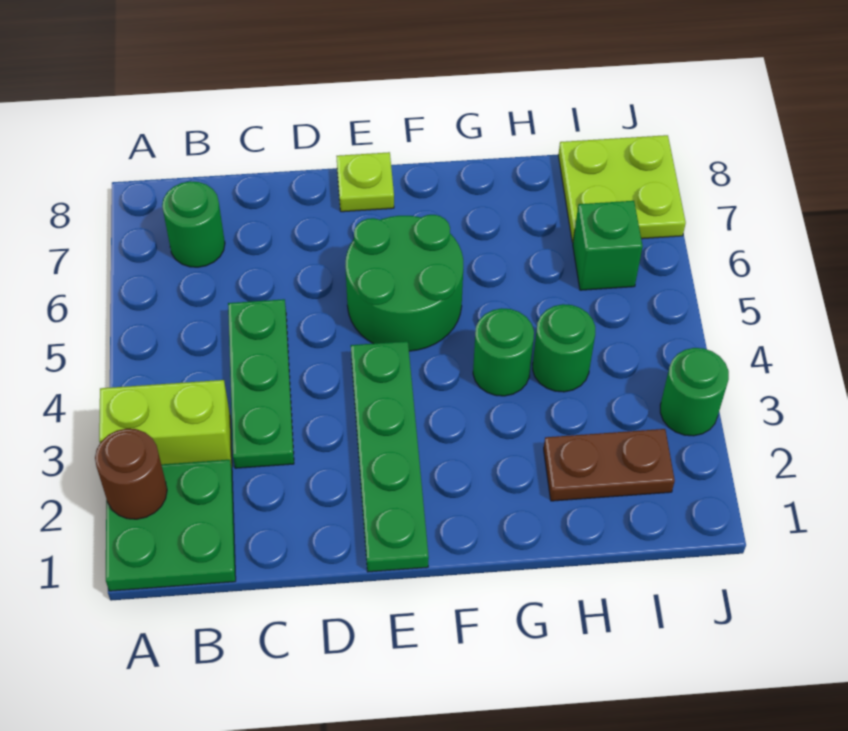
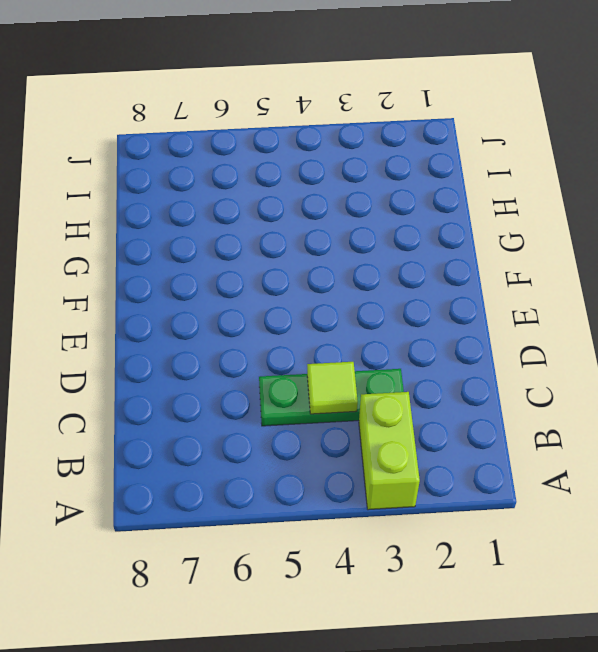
lime tile C4 level 2 -> none
none -> green plate A1:B2 level 1
none -> green round brick B7 level 1
none -> green plate E1:E4 level 1

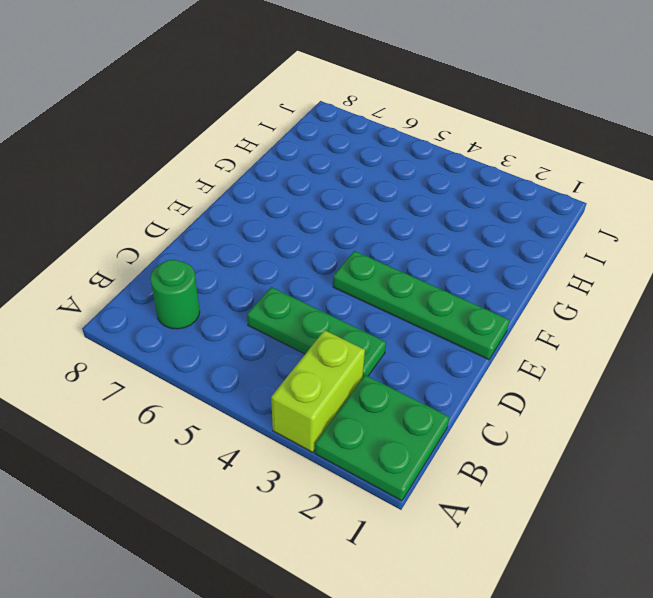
none -> green round brick E5:F6 level 1
none -> lime plate E8 level 1
none -> green round brick G4 level 1

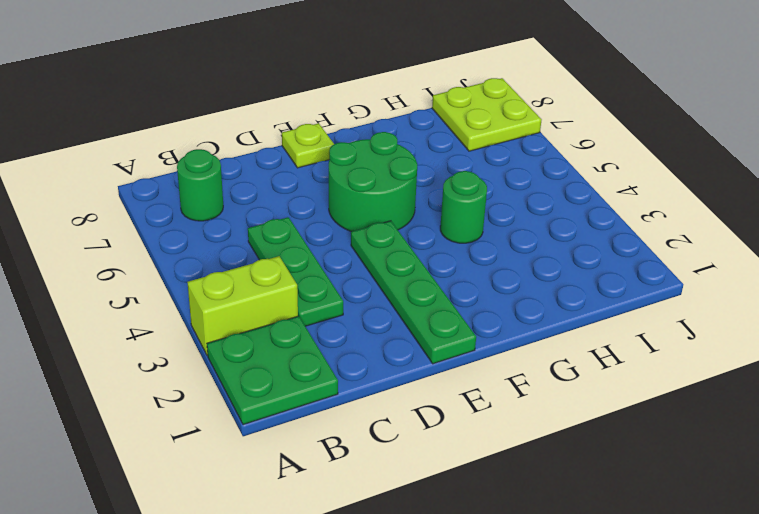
none -> brown plate H2:I2 level 1
none -> green round brick H4 level 1
none -> green brick I6 level 1

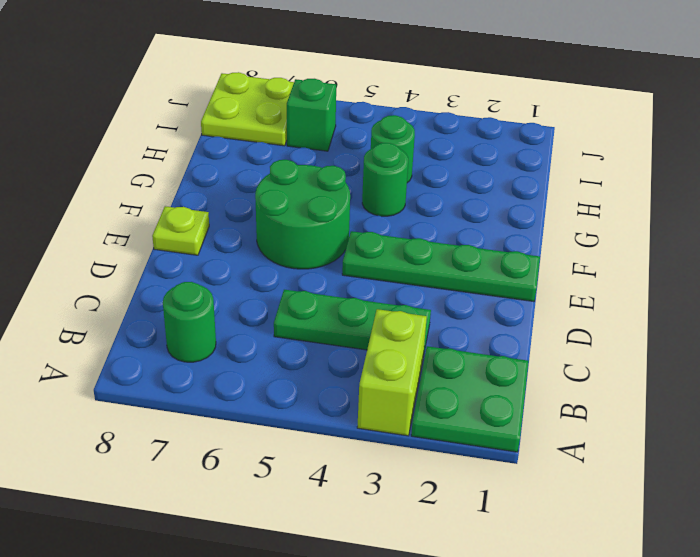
none -> brown plate H2:I2 level 1
none -> green round brick J3 level 1
none -> brown round brick A2 level 2

